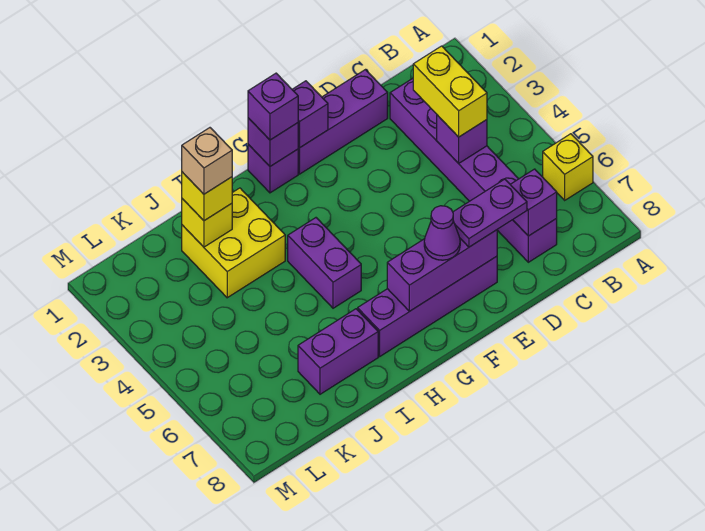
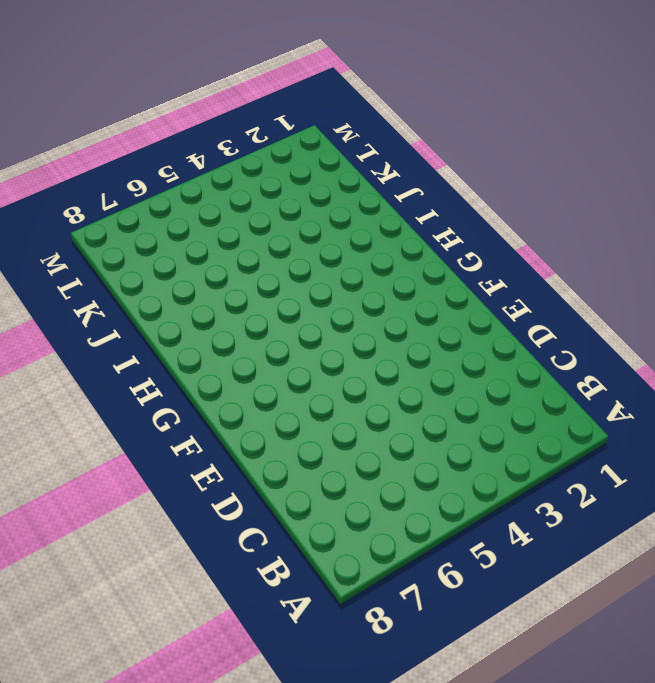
none -> yellow brick A6 level 1
none -> purple brick C2:C7 level 1
none -> purple brick D1:F1 level 1

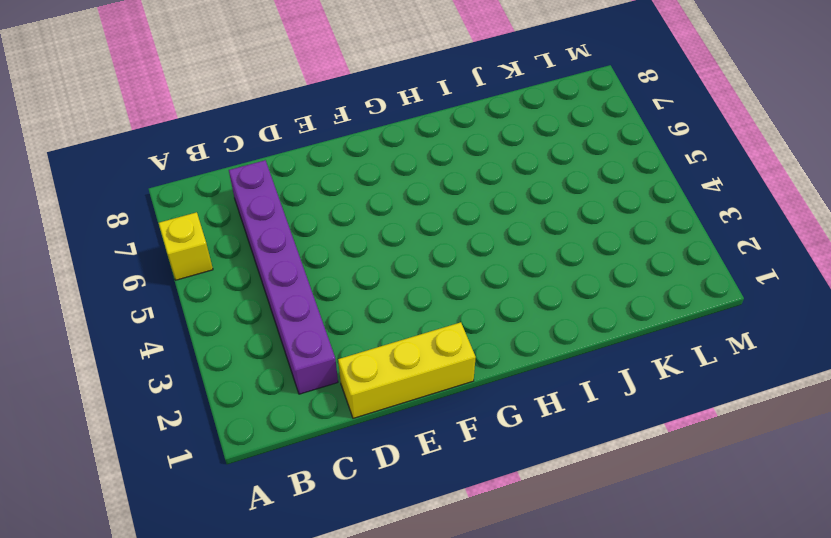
yellow brick D1:F1 level 1 -> purple brick D1:F1 level 1
none -> purple brick E7:H7 level 1
none -> purple brick G1 level 1
none -> purple brick H4:H5 level 1

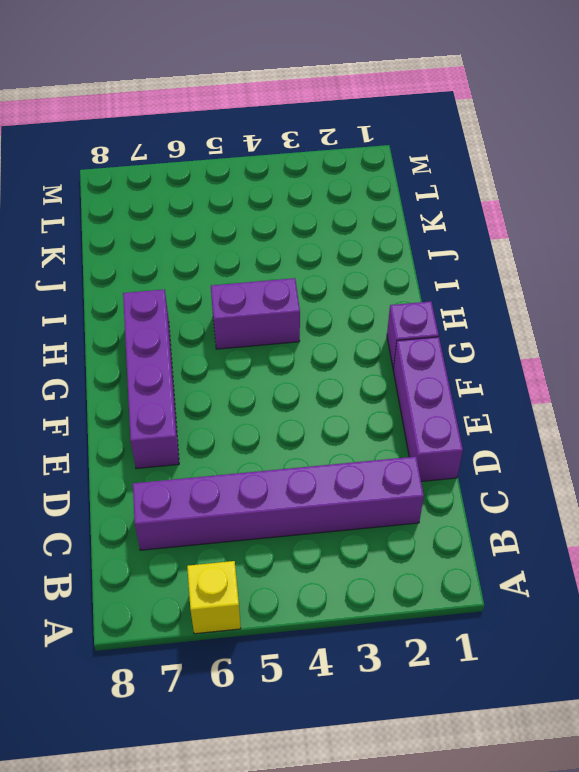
none -> yellow brick I2:J3 level 1
none -> purple brick I7:J7 level 1
none -> purple brick C4 level 2

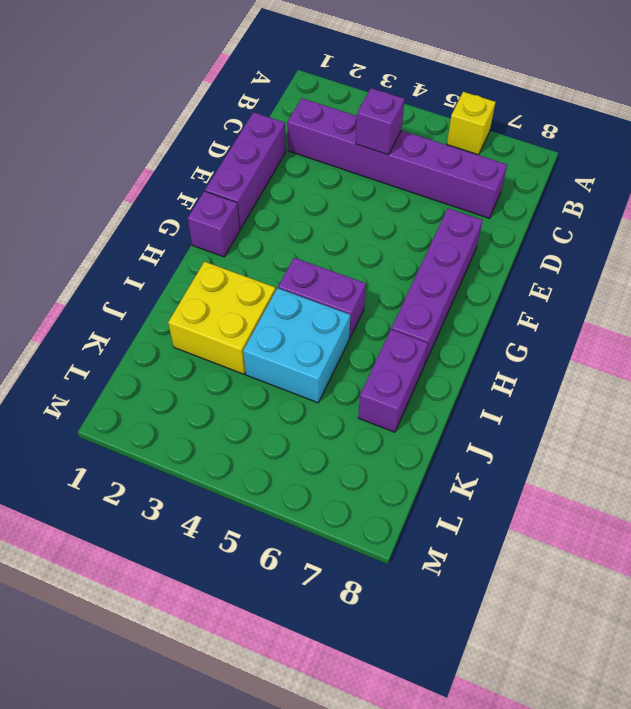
cyan brick I4:J5 level 1 -> none
none -> purple brick C7 level 2
none -> purple brick E7:G7 level 2
none -> purple brick F1 level 2

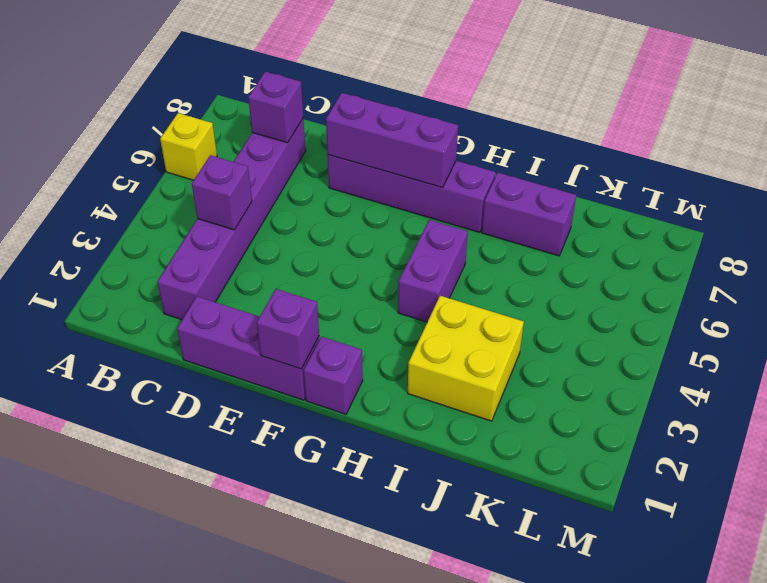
none -> purple brick G1 level 2
none -> yellow brick J2 level 2
none -> yellow brick C3:C4 level 3

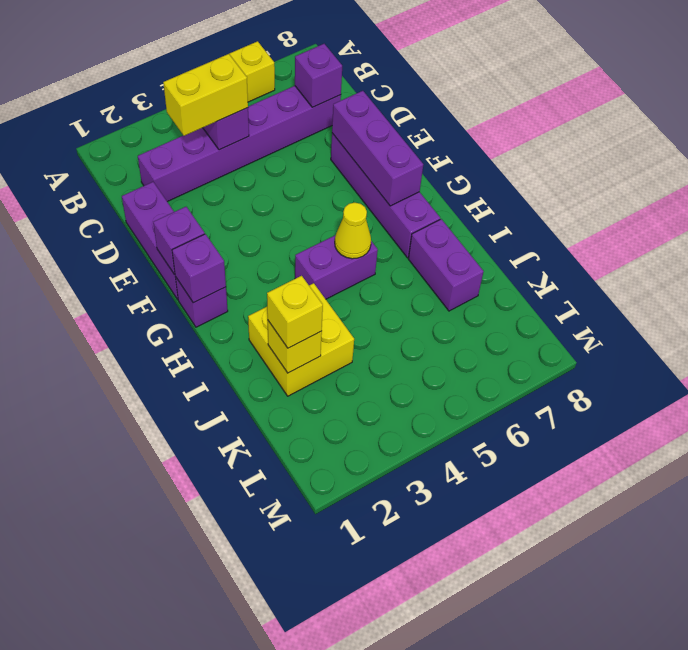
yellow cone H5 level 2 -> none
none -> purple plate D7:E7 level 3
none -> purple cone F7 level 3
none -> purple brick G1 level 3

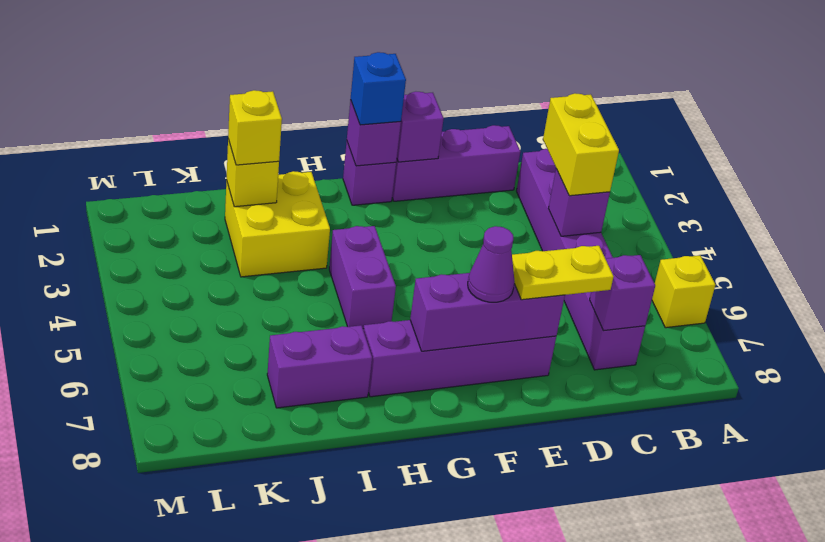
yellow plate D7:E7 level 3 -> purple plate D7:E7 level 3
blue brick G1 level 3 -> purple brick G1 level 3
none -> tan brick J2 level 4

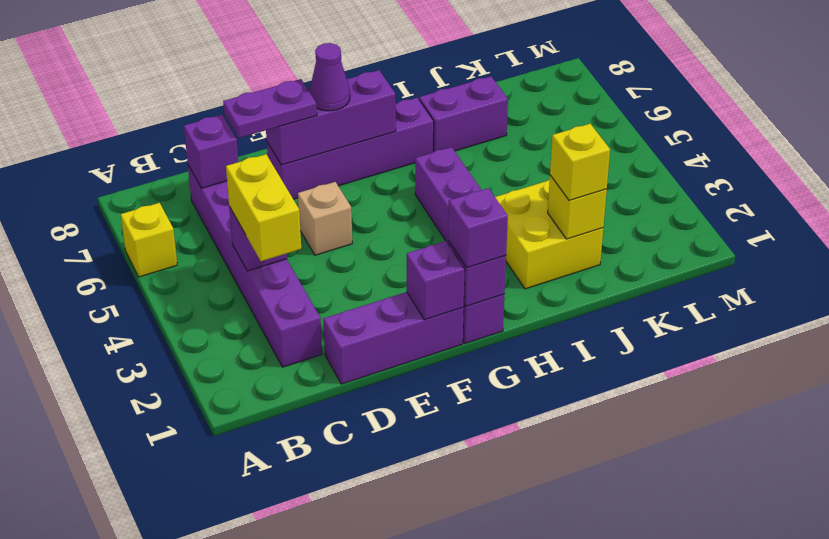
tan brick E5 level 1 -> tan brick J2 level 4

